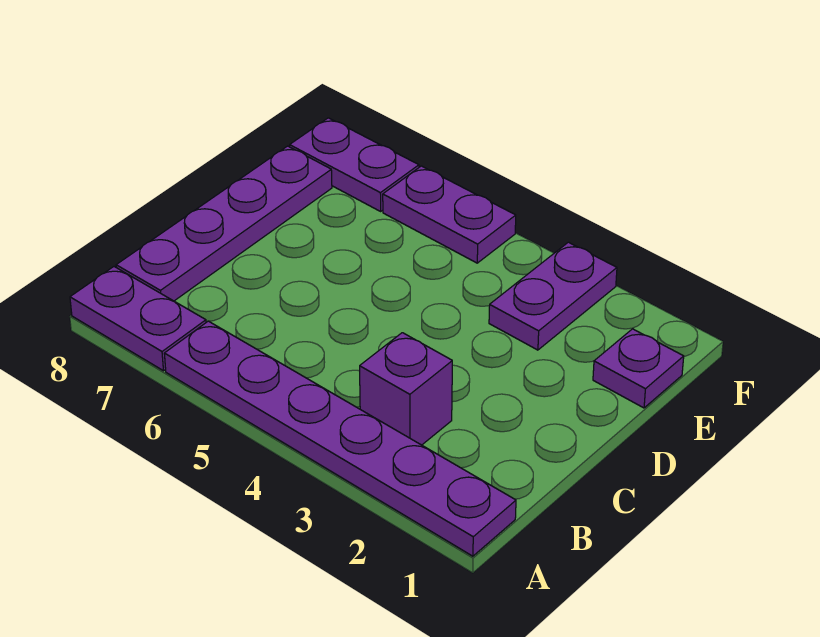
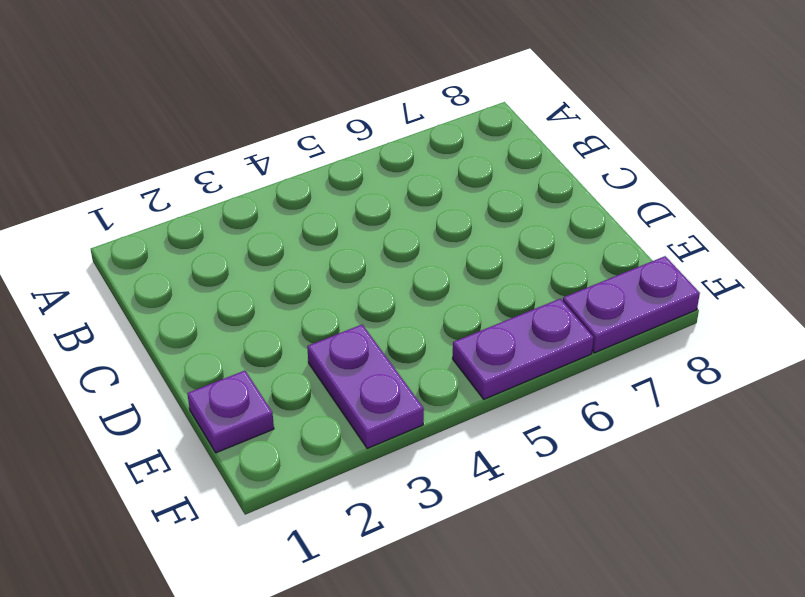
none -> purple plate A1:A6 level 1
none -> purple plate A7:A8 level 1

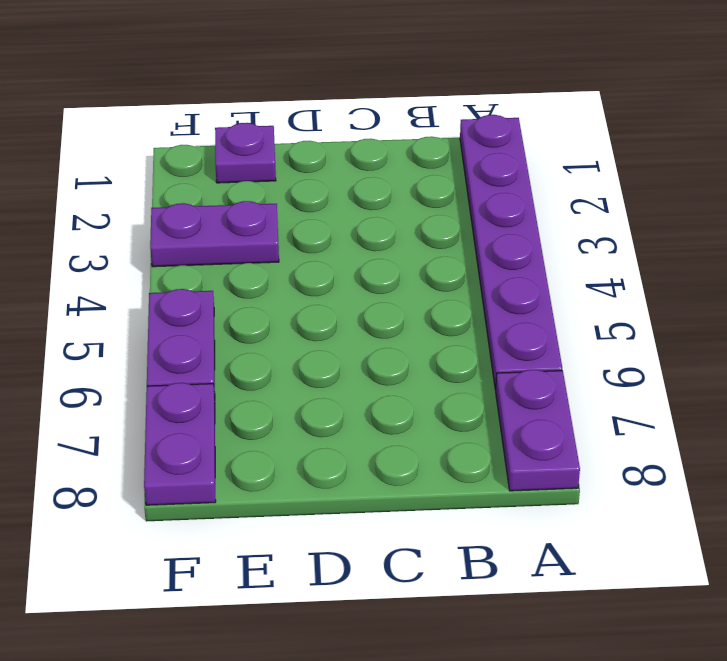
none -> purple brick B3 level 1
none -> purple plate B8:E8 level 1

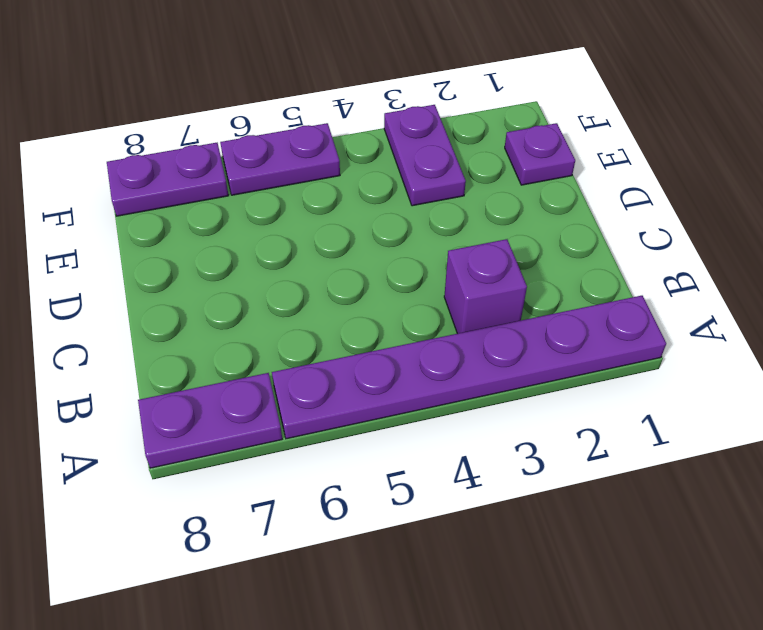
none -> purple plate B8:E8 level 1

